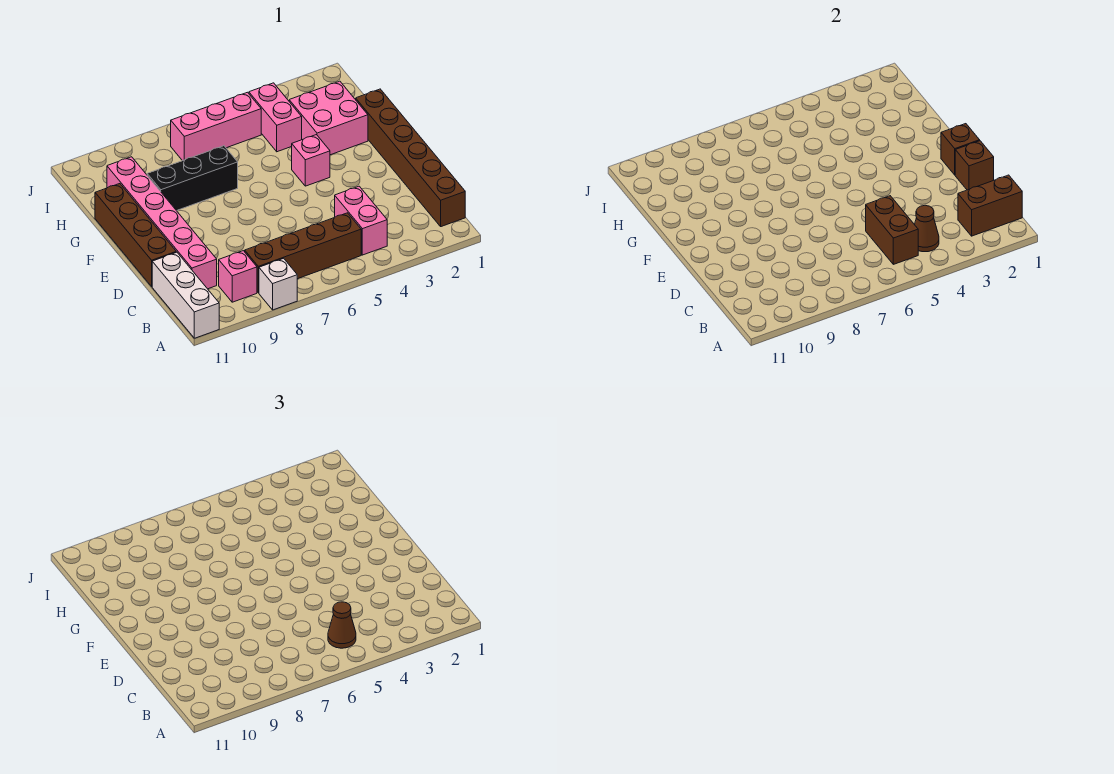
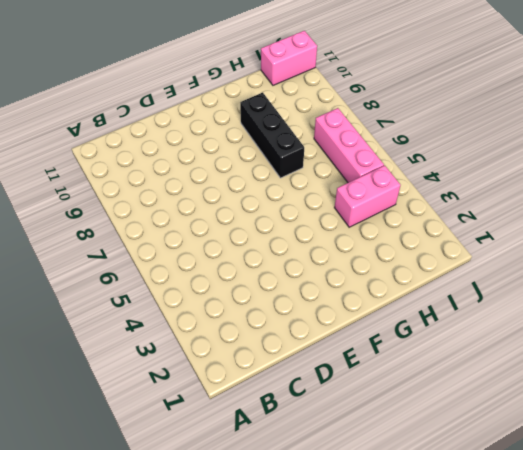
pink brick I11:J11 level 1 -> pink brick B4:C4 level 1
none -> white brick A8 level 1
none -> white brick A11:C11 level 1
none -> brown brick B1:G1 level 1

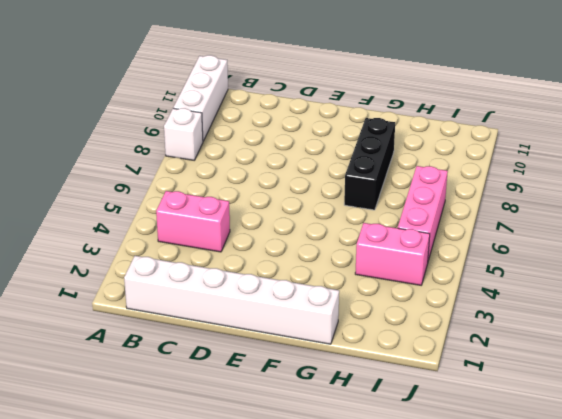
white brick A9:A11 level 1 -> white brick A11:C11 level 1
white brick B1:G1 level 1 -> brown brick B1:G1 level 1
none -> brown brick B5:B8 level 1
none -> pink brick B9 level 1
none -> pink brick C10:H10 level 1

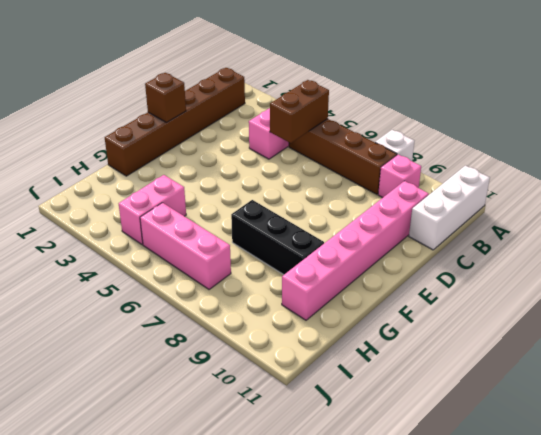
none -> brown brick D11:G11 level 1
none -> pink brick F4 level 1
none -> pink brick G2:H3 level 1

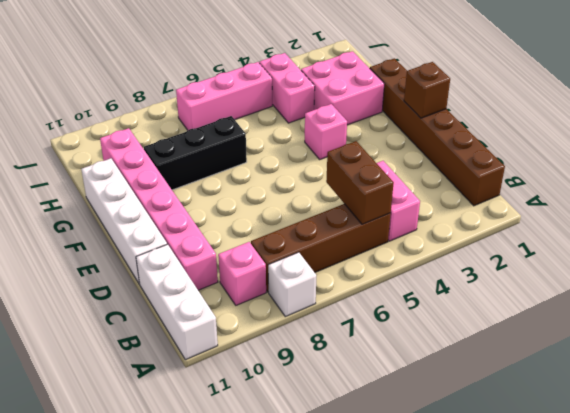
white brick D11:G11 level 1 -> brown brick D11:G11 level 1
none -> brown brick B1:B2 level 2
none -> brown cone B4 level 2
none -> brown brick D1 level 2

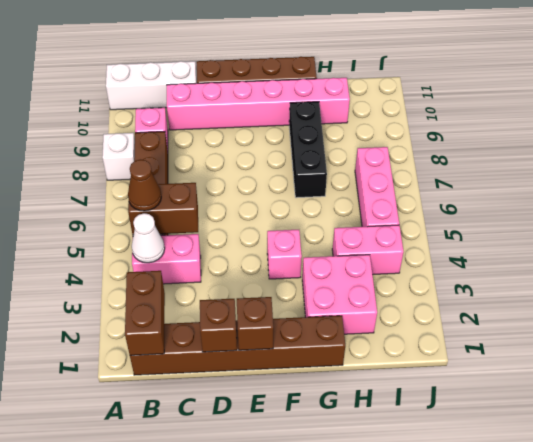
white cone B4 level 2 -> brown cone B4 level 2

